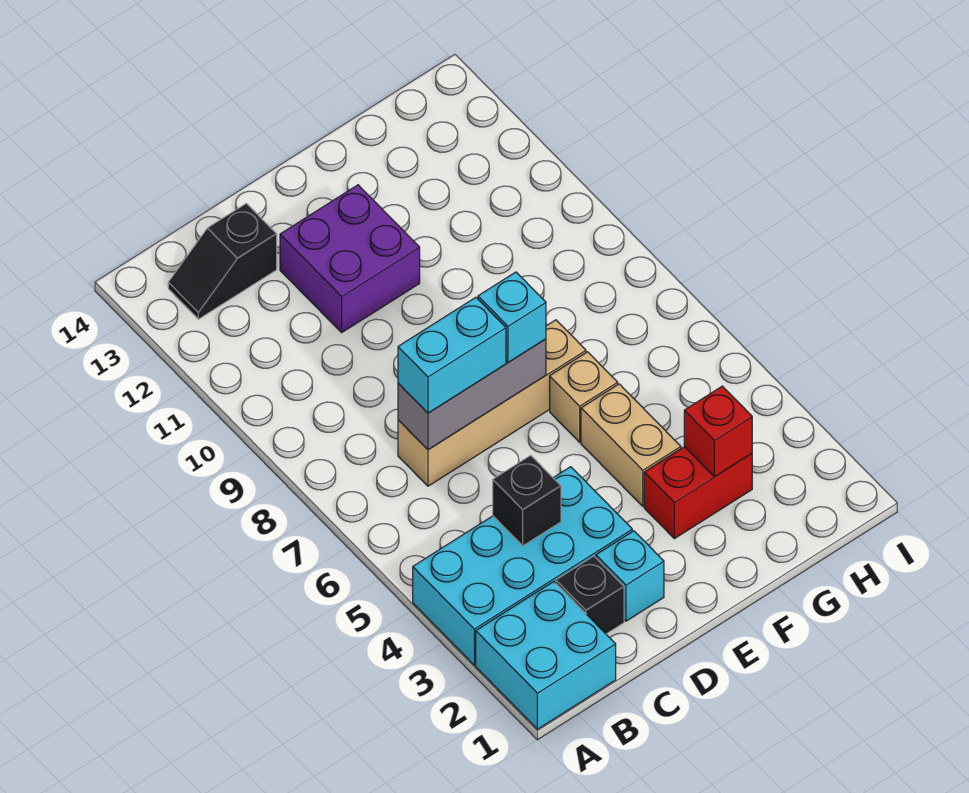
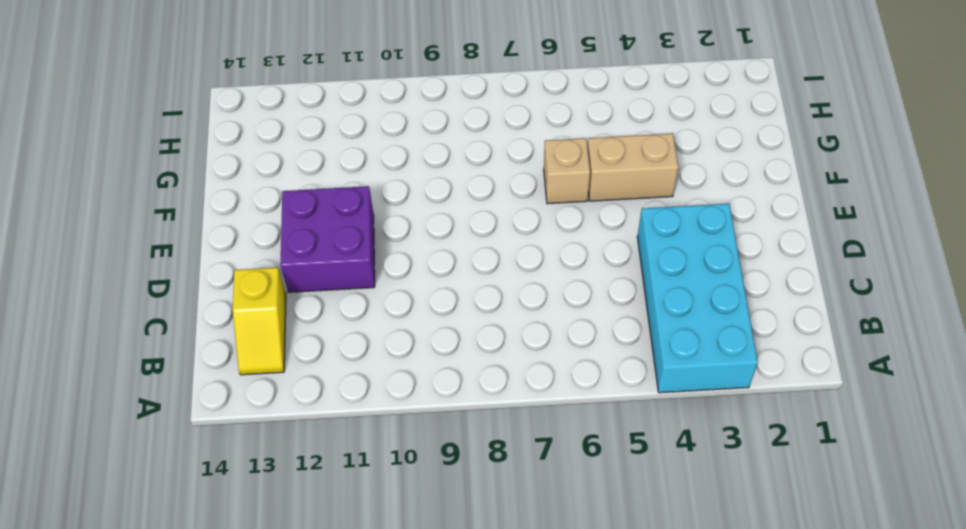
yellow slope B13:C13 level 1 top C -> black slope B13:C13 level 1 top C
none -> cyan brick A1:B2 level 1
none -> black brick C2 level 1
none -> tan brick C7:F7 level 1

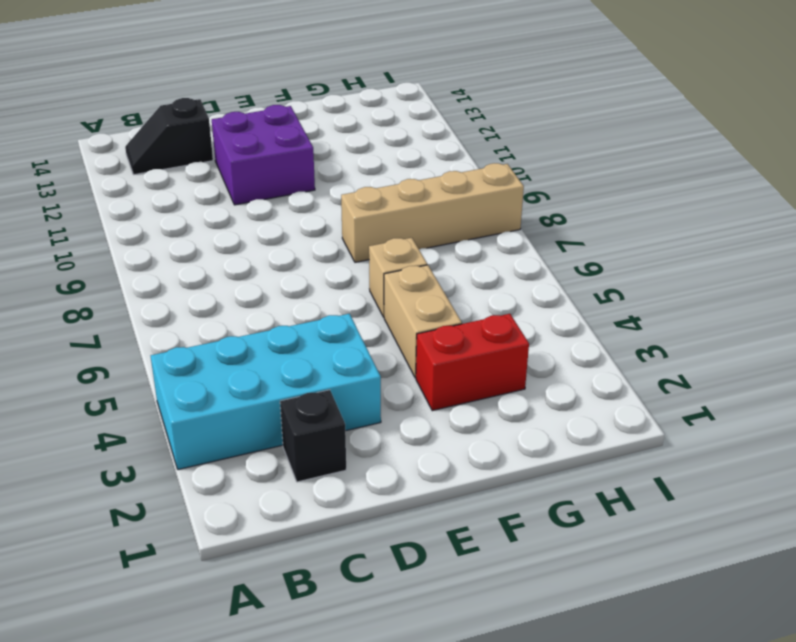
tan brick F8:I8 level 1 -> tan brick C7:F7 level 1
none -> cyan brick A1:B2 level 1
none -> cyan brick D2 level 1
none -> black brick C4 level 2

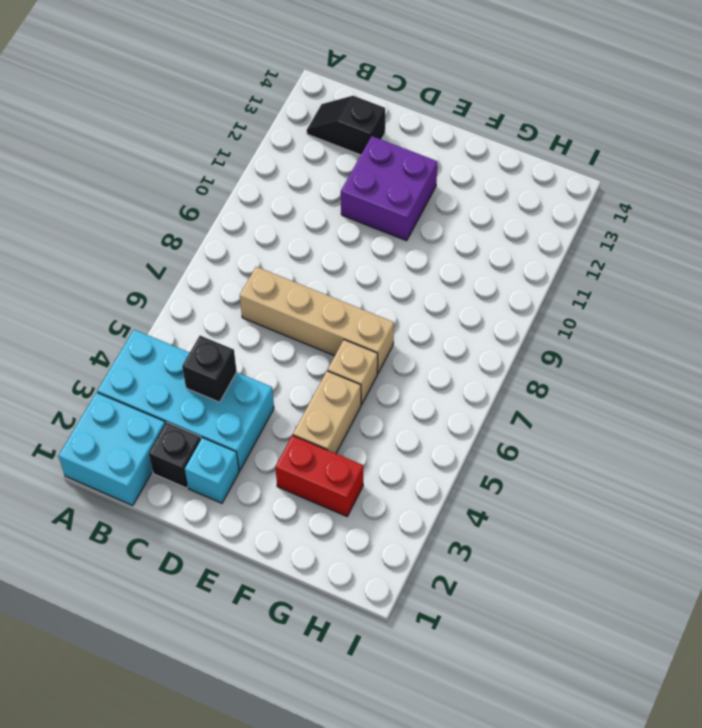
none -> grey brick C7:E7 level 2
none -> red brick G3 level 2
none -> cyan brick C7:D7 level 3

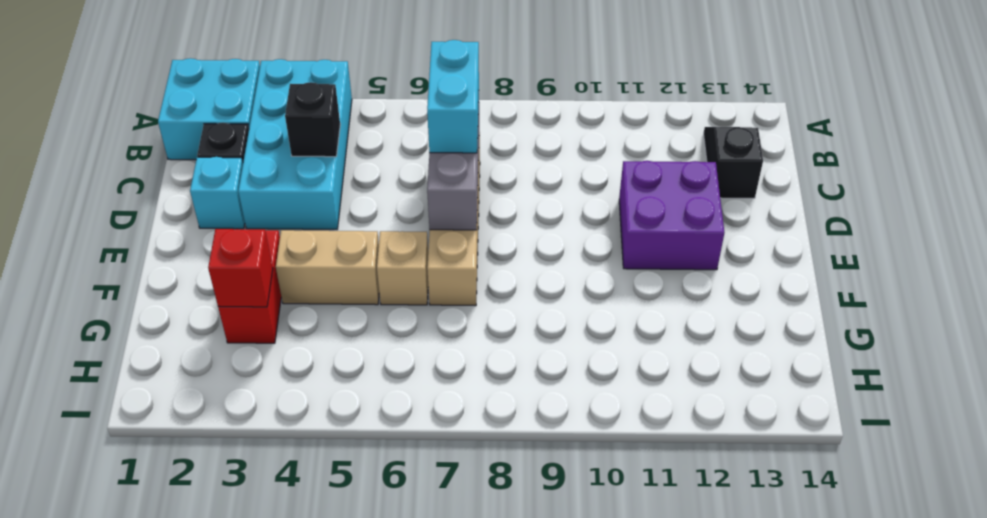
none -> cyan brick E7 level 3

